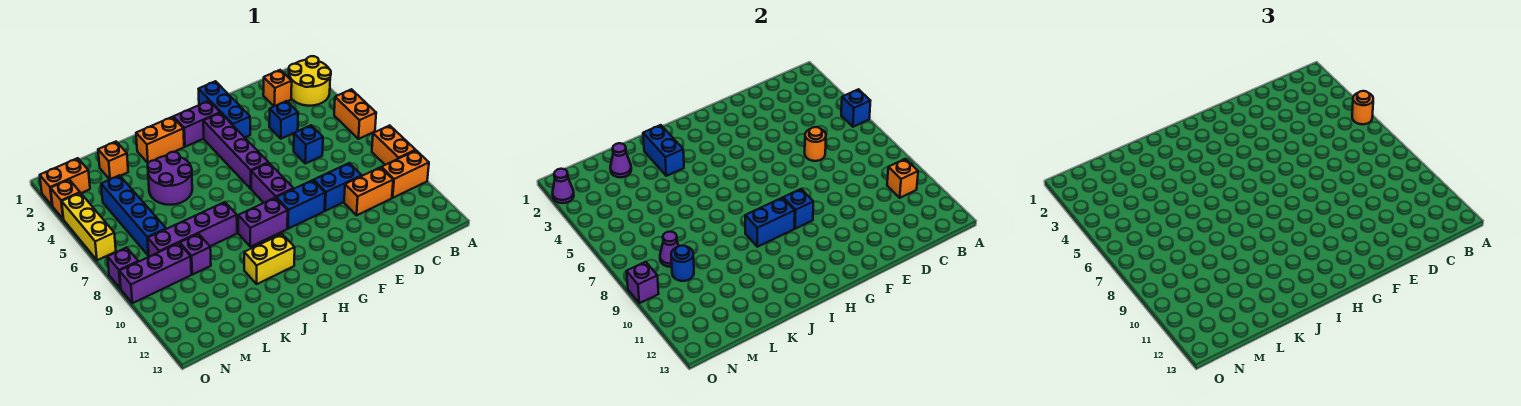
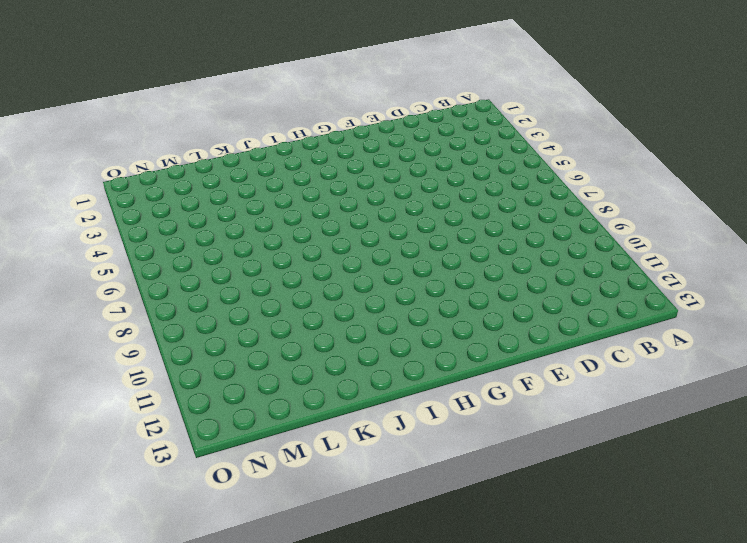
none -> yellow round brick A2:B3 level 1
none -> orange brick A5:A6 level 1
none -> orange brick A8:A9 level 1
none -> orange brick A10:B10 level 1

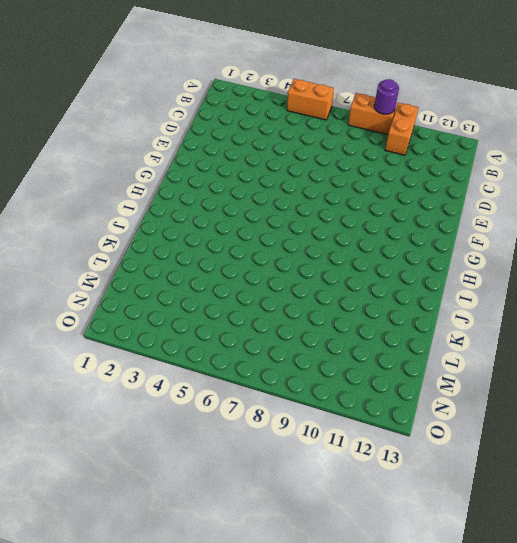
purple round brick A9 level 2 -> none
none -> yellow round brick A2:B3 level 1
none -> orange brick C2 level 1
none -> orange brick C10:D10 level 1
none -> blue brick D4 level 1

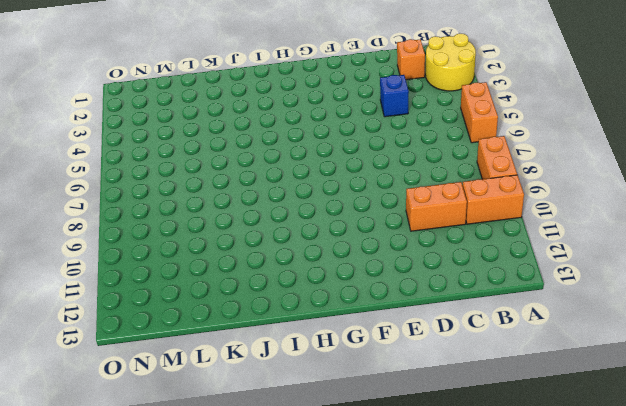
none -> blue brick D6 level 1
none -> blue brick D9:E9 level 1
none -> blue brick F1:F3 level 1
none -> blue brick F9:G9 level 1

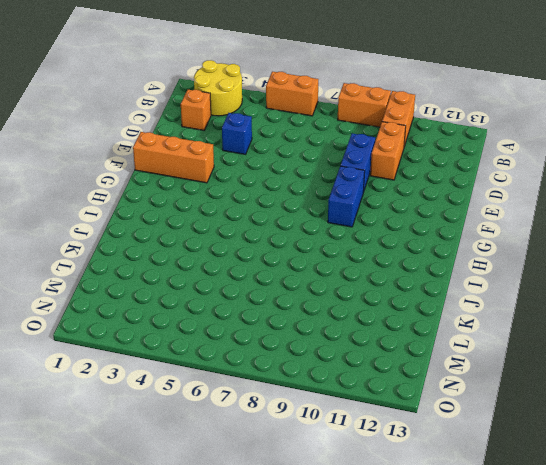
orange brick F1:F3 level 1 -> blue brick F1:F3 level 1
none -> blue brick D6 level 1
none -> purple brick G2:H2 level 1
none -> purple brick G3:G6 level 1
none -> purple brick G7:G8 level 1

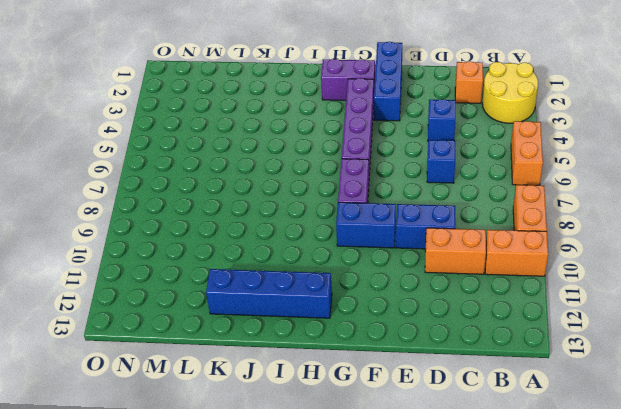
blue brick H12:K12 level 1 -> blue brick M4:M7 level 1
none -> purple brick H9:I9 level 1
none -> orange brick I2:J2 level 1
none -> yellow brick I11:J11 level 1
none -> purple round brick J4:K5 level 1

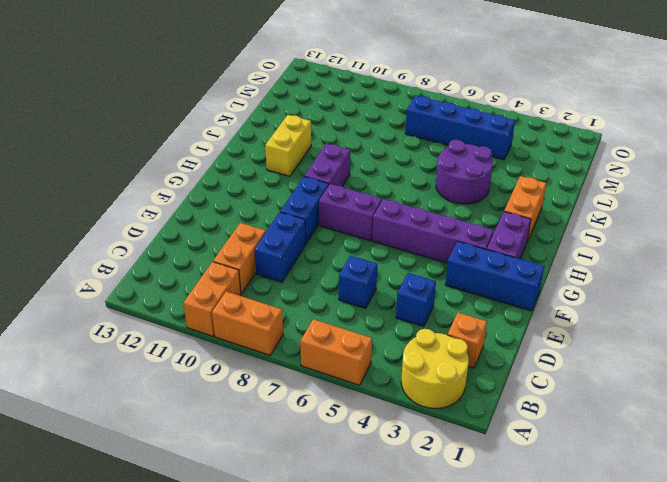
none -> purple brick J8:M8 level 1
none -> orange brick L2 level 1
none -> purple brick L9 level 1
none -> purple brick M9:O9 level 1

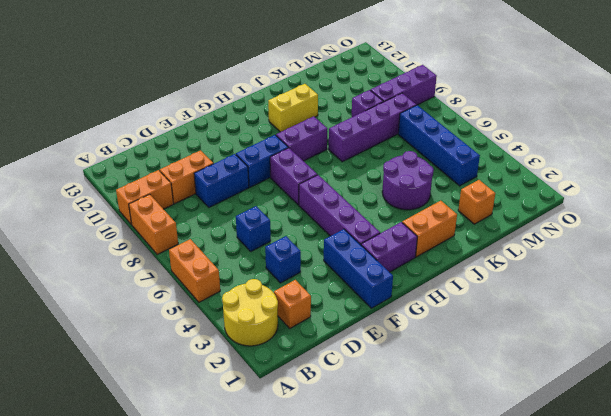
none -> orange brick N2:O2 level 1
none -> orange brick O3 level 1
none -> yellow brick O4:O6 level 1
none -> purple brick O8 level 1

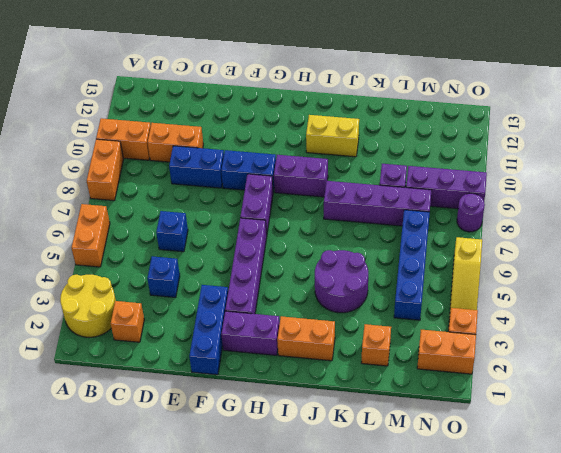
yellow slope O4:O6 level 1 top 6 -> yellow brick O4:O6 level 1
purple round brick O8 level 1 -> purple brick O8 level 1
none -> blue brick A5 level 2
none -> orange brick B10 level 2
none -> orange round brick D6 level 2
none -> blue brick G9 level 2

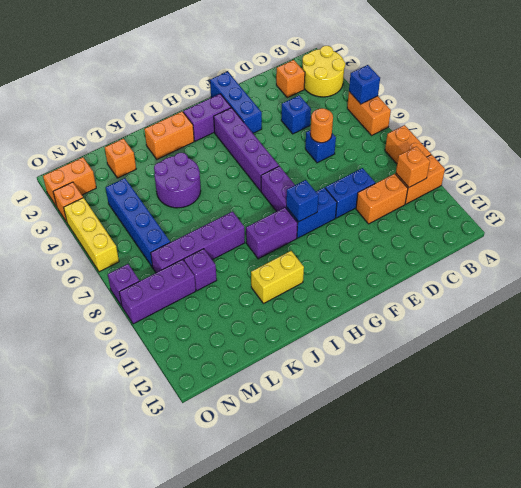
none -> blue brick H9:I9 level 2
none -> blue brick J2:J3 level 2
none -> purple cone L2 level 2
none -> purple cone M8 level 2

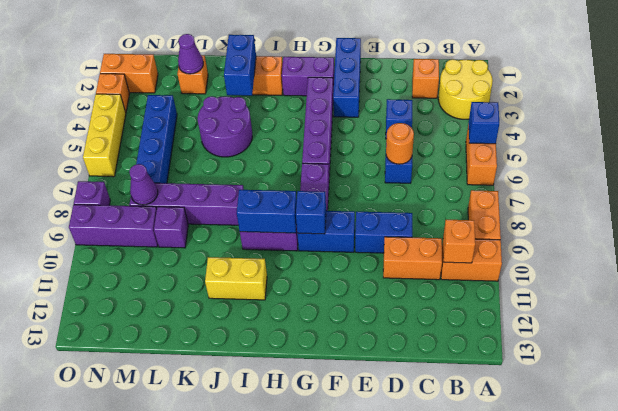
none -> blue round brick M9 level 2
none -> purple cone O2 level 2
none -> purple brick O9 level 2
none -> orange round brick A5 level 3

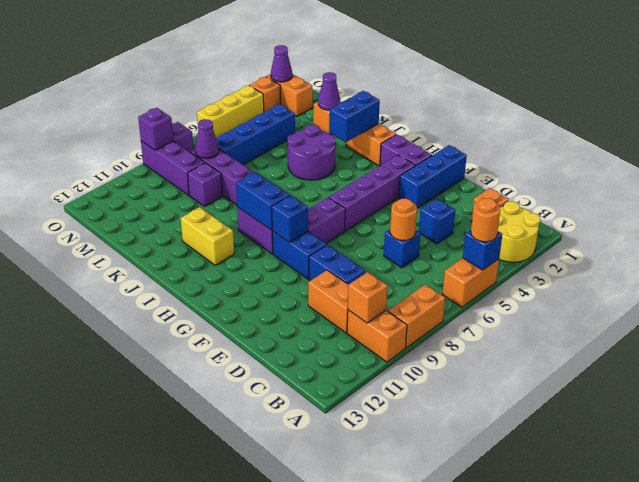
none -> blue round brick M9 level 2

